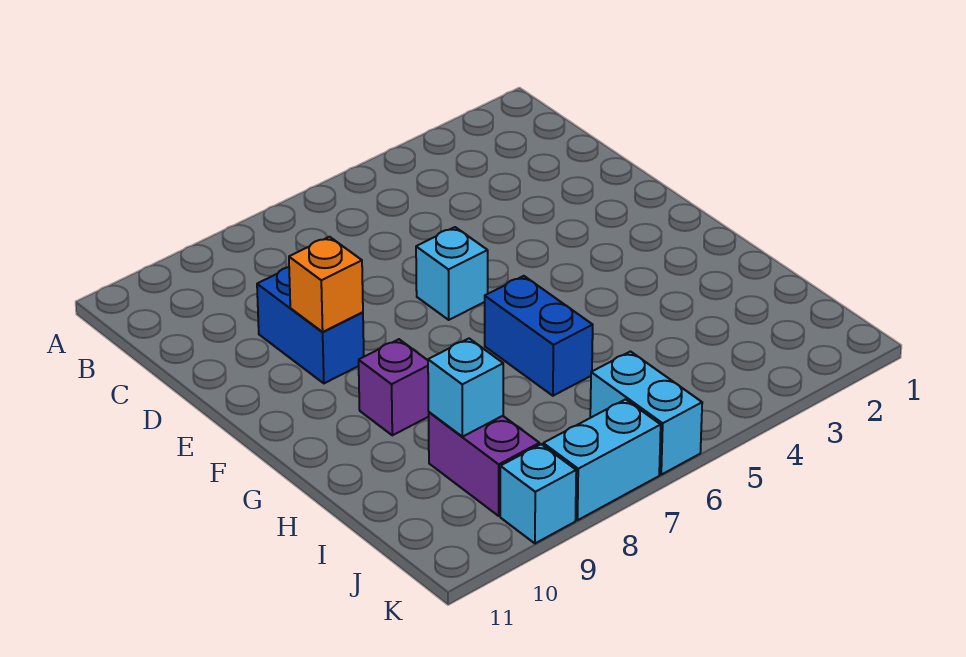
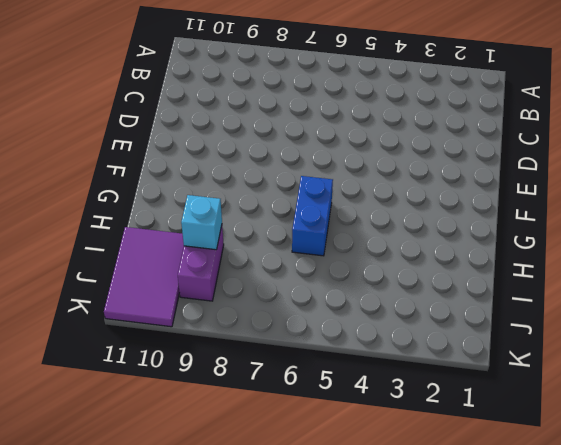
purple tile I10:K11 level 1 -> none
none -> blue brick D9:E9 level 1
none -> cyan brick E6 level 1

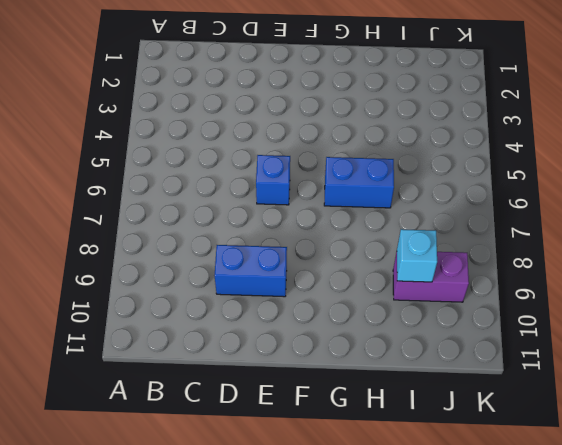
blue brick E6 level 1 -> cyan brick E6 level 1
none -> purple brick G9 level 1
none -> cyan brick J6:K6 level 1

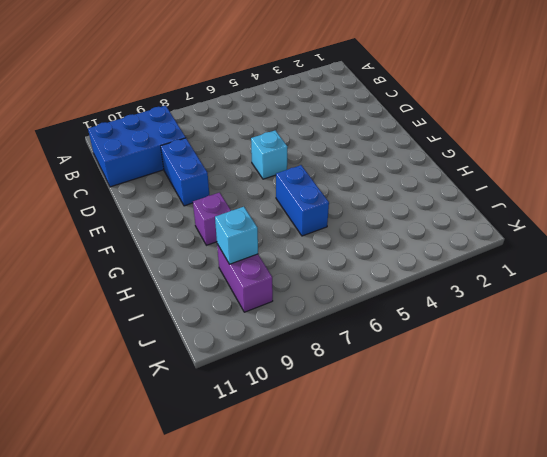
blue brick B9:C11 level 1 -> none
none -> cyan brick J6:K6 level 1
none -> cyan brick K7:K8 level 1

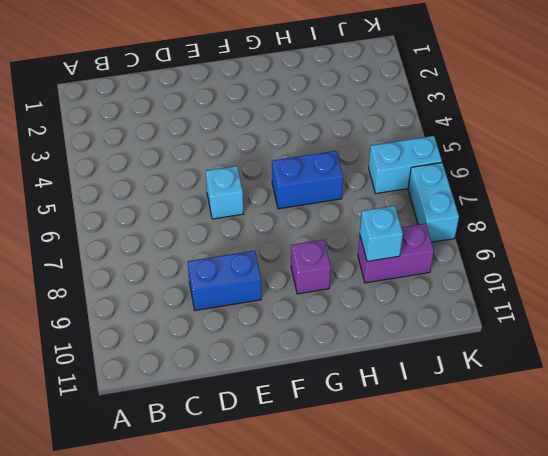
none -> cyan brick K9 level 1
none -> orange brick E9 level 2

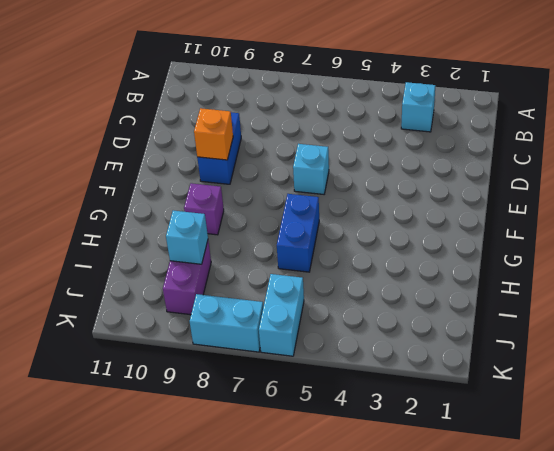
cyan brick B3 level 1 -> cyan brick K9 level 1

